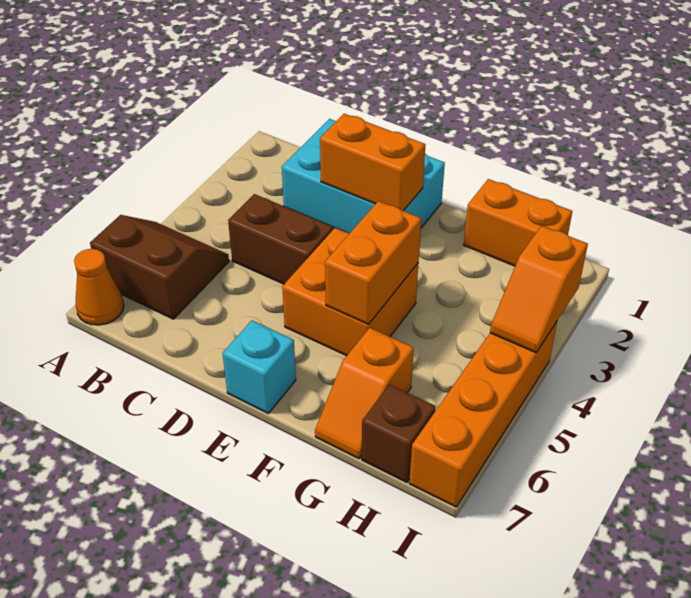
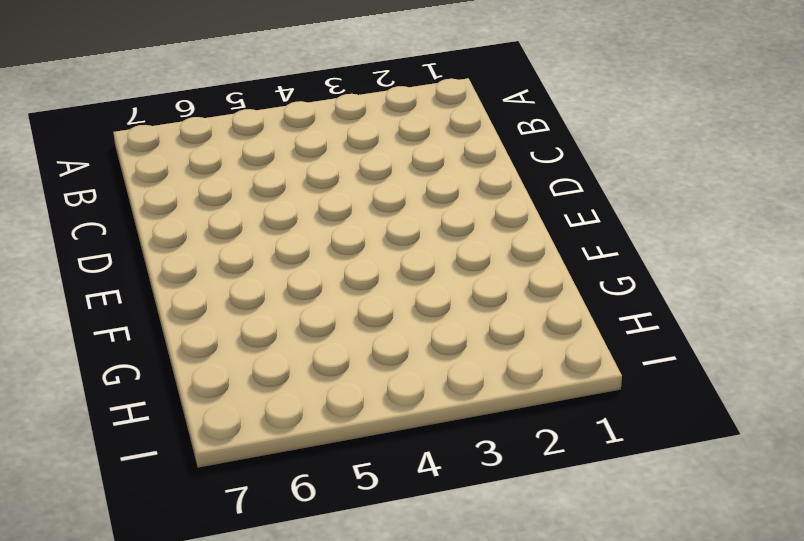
none -> brown slope A5:B6 level 1 top 6
none -> orange cone A7 level 1
none -> cyan brick C1:E2 level 1

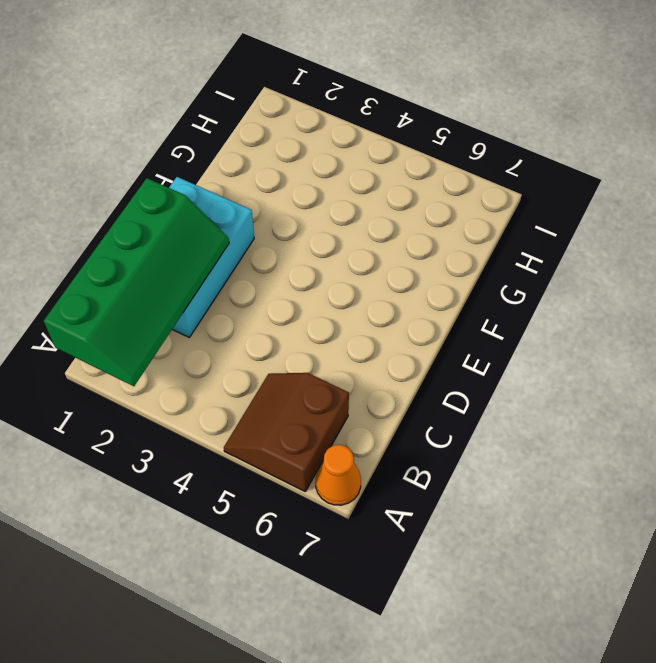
green slope A1:D2 level 2 top 1 -> orange brick D2:E2 level 2
none -> brown brick C4:D4 level 1
none -> orange brick E4:F5 level 1
none -> cyan brick E7 level 1

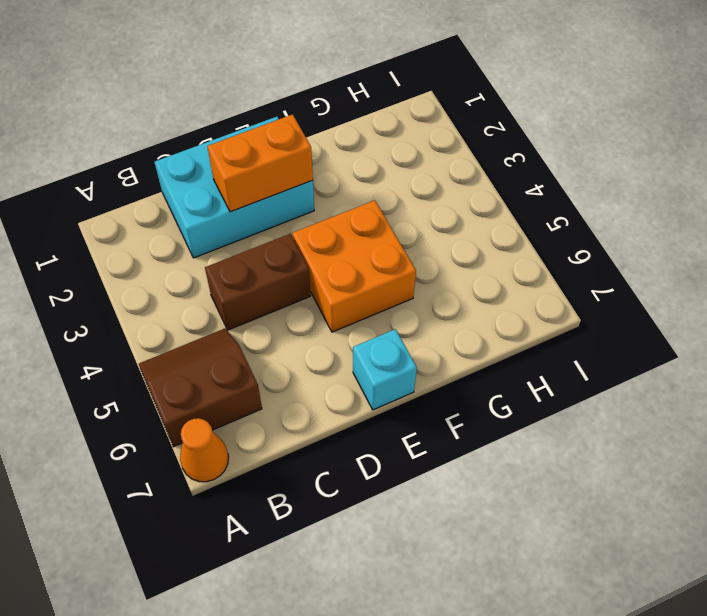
none -> orange brick G1:H1 level 1
none -> orange slope G6:G7 level 1 top 6
none -> brown brick H7 level 1

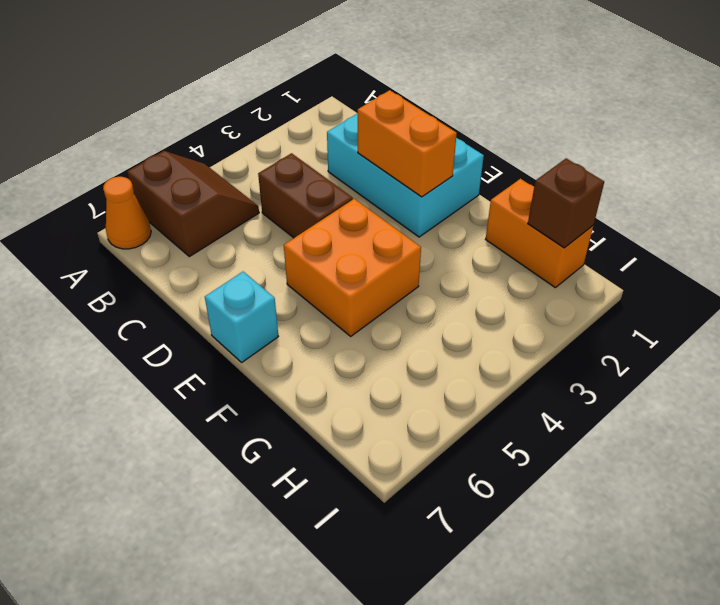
brown brick H1 level 2 -> brown brick H7 level 1
none -> orange slope G6:G7 level 1 top 6
none -> orange brick I4:I7 level 1
none -> orange brick F4:F5 level 2

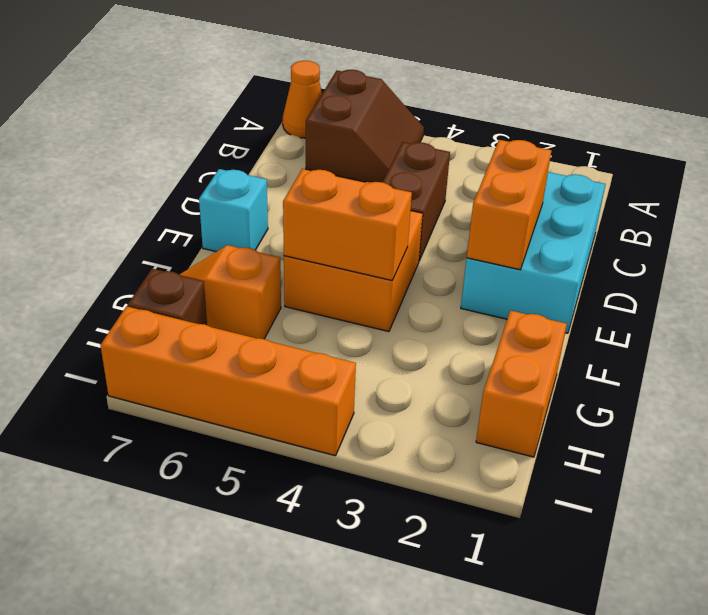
none -> orange slope I3:I4 level 2 top 3

